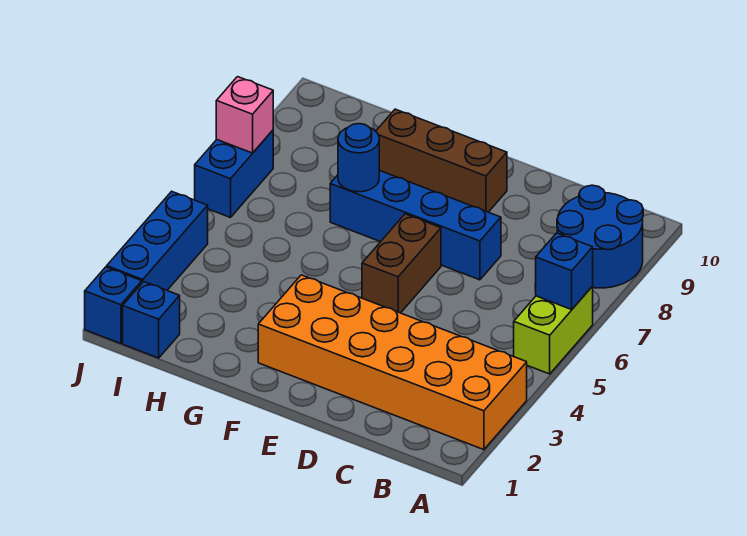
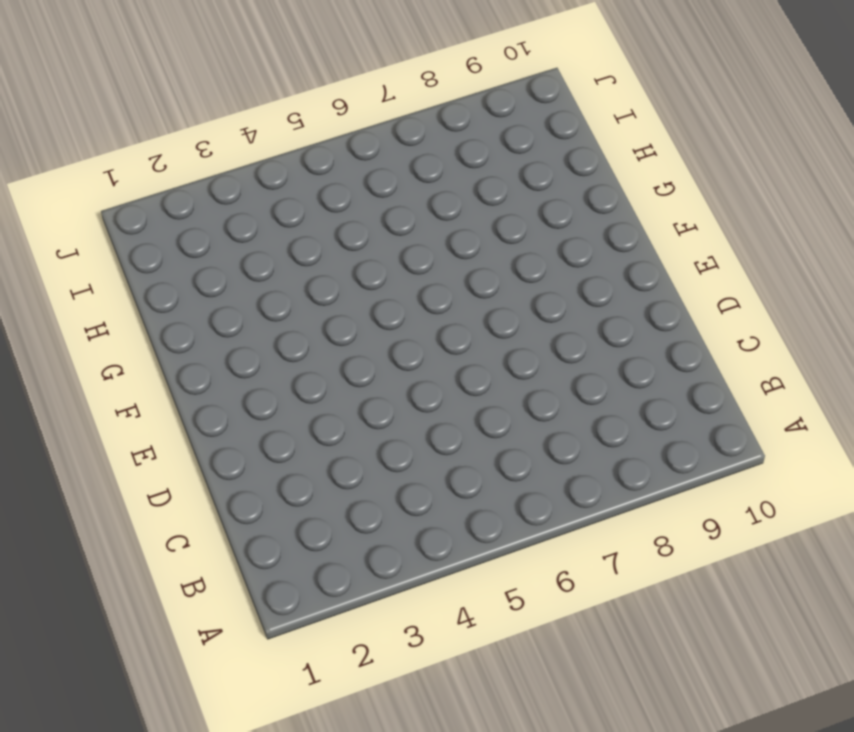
none -> orange brick A2:F3 level 1
none -> lime brick A5:A6 level 1
none -> blue round brick A8:B9 level 1

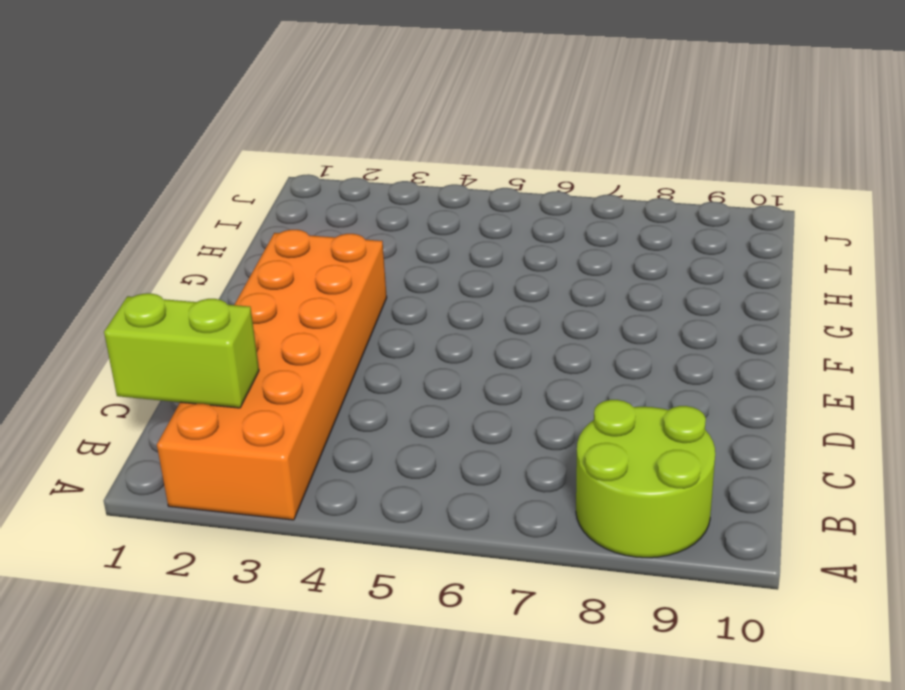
lime round brick A8:B9 level 1 -> blue round brick A8:B9 level 1
lime brick B1:B2 level 2 -> lime brick A5:A6 level 1
none -> blue brick D7:G7 level 1
none -> brown brick E5:E6 level 1
none -> brown brick E9:G9 level 1

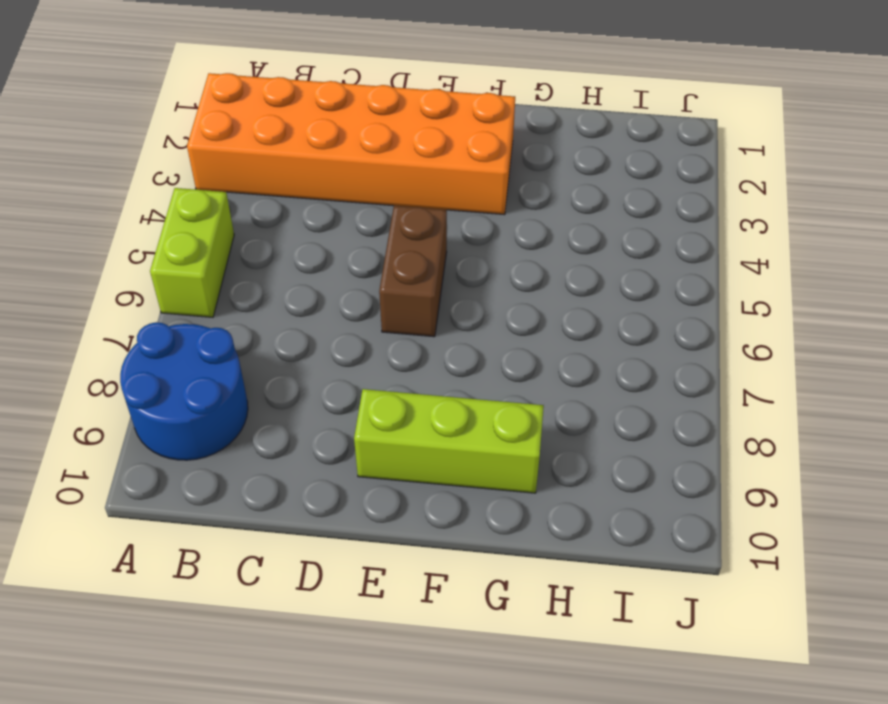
lime brick E9:G9 level 1 -> brown brick E9:G9 level 1
none -> blue brick D7:G7 level 1
none -> blue brick I1 level 1
none -> blue brick J1 level 1

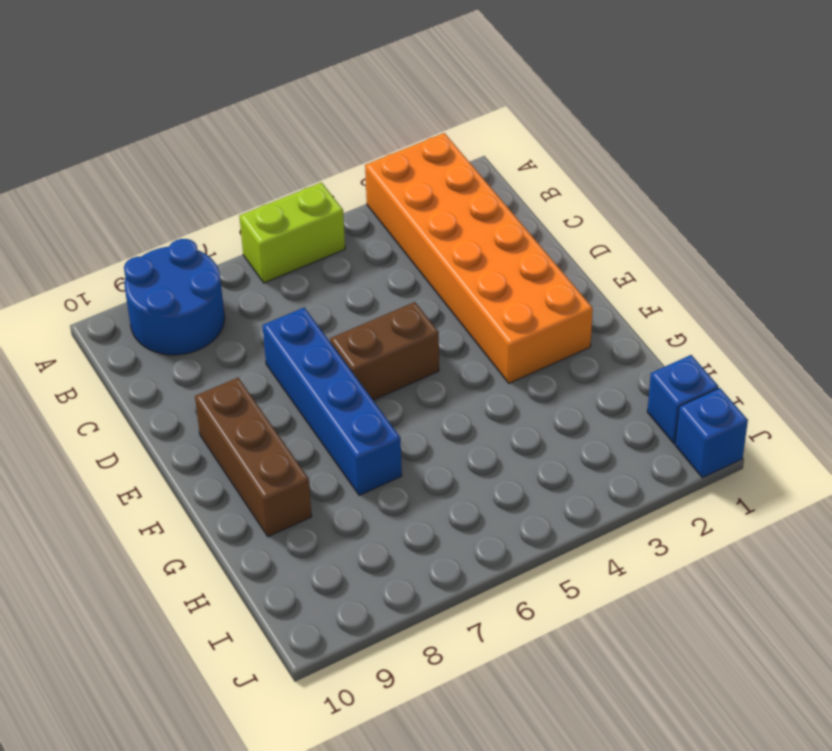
none -> blue brick J2:J4 level 1
none -> blue brick J6:J7 level 1
none -> blue brick A6 level 2

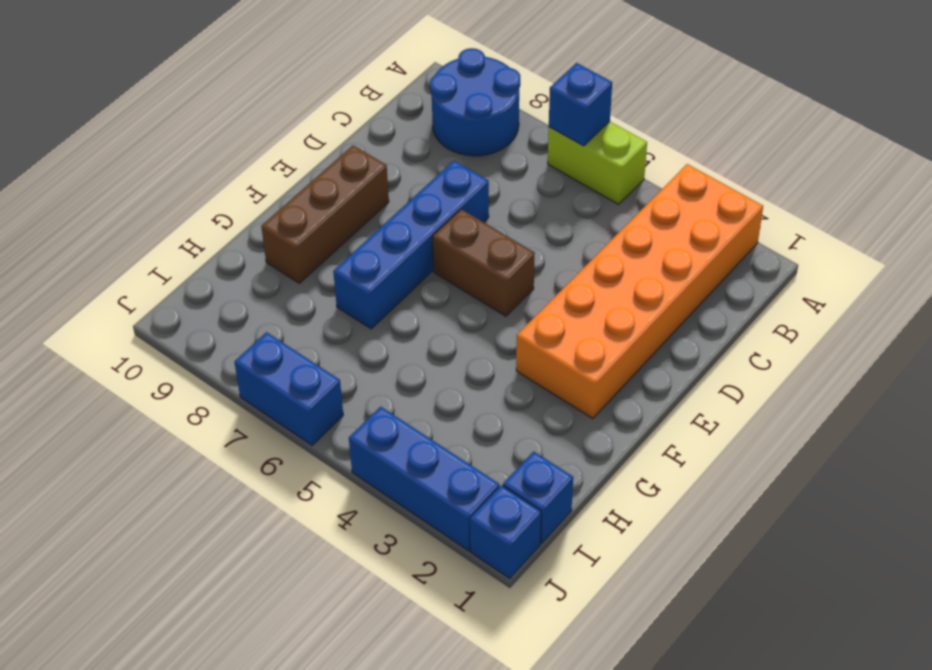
none -> blue round brick G7 level 2
none -> pink brick J7 level 2

